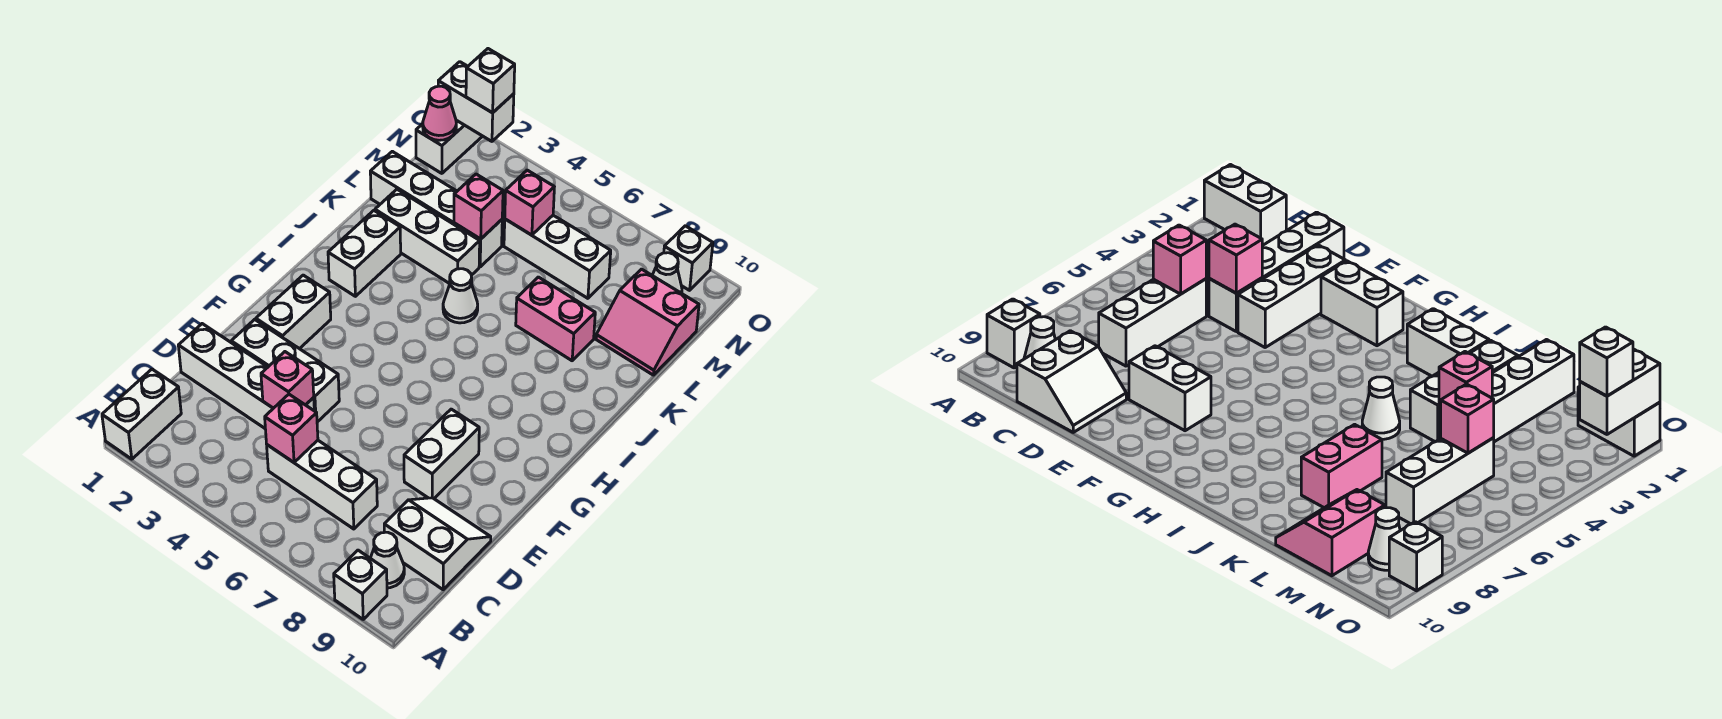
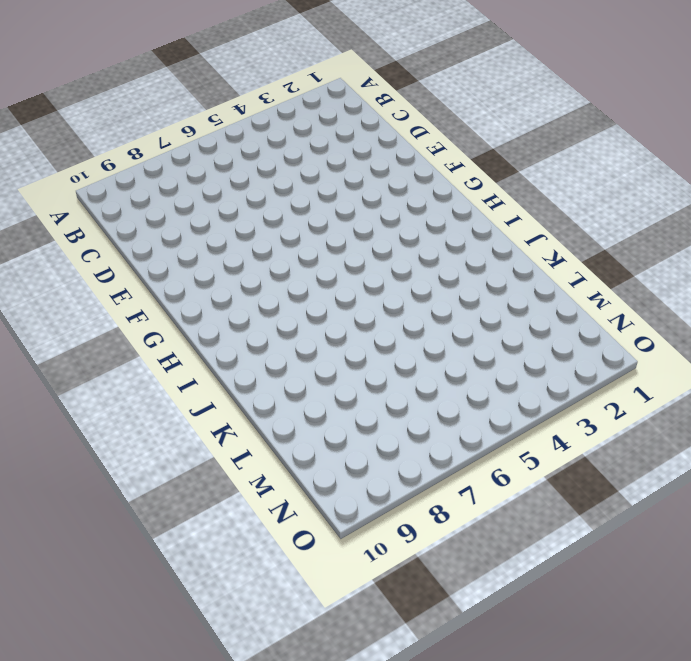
none -> white brick A1:B1 level 1
none -> white brick A9 level 1
none -> white cone B9 level 1

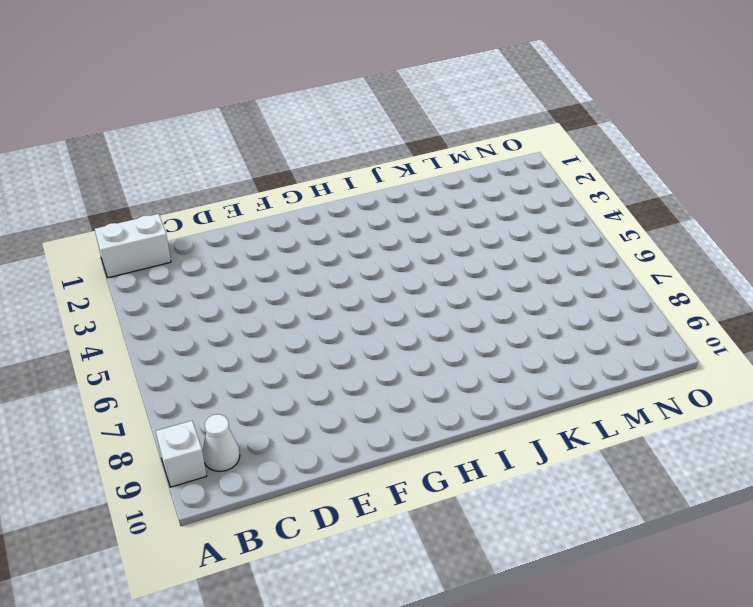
none -> white brick C5:C7 level 1
none -> white slope C9:D10 level 1 top C
none -> white brick D1:D4 level 1

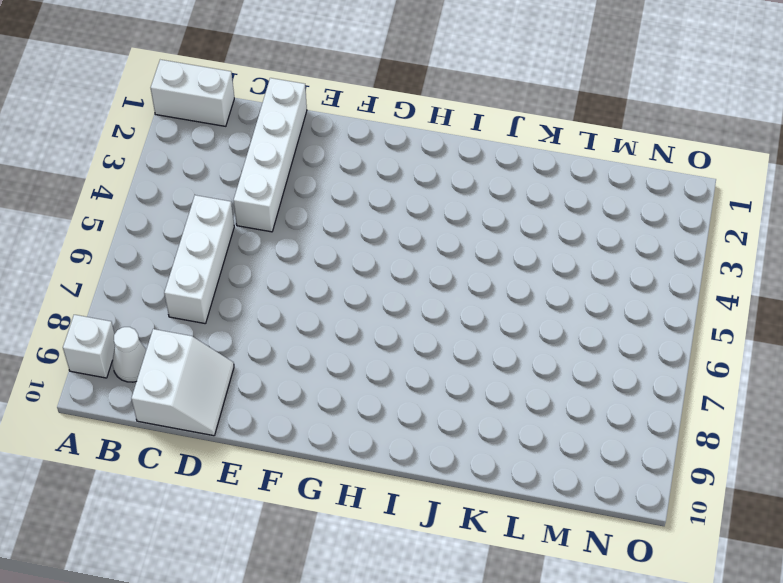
none -> white brick E2:E4 level 1
none -> white brick E8:F8 level 1
none -> white brick F2:G2 level 1

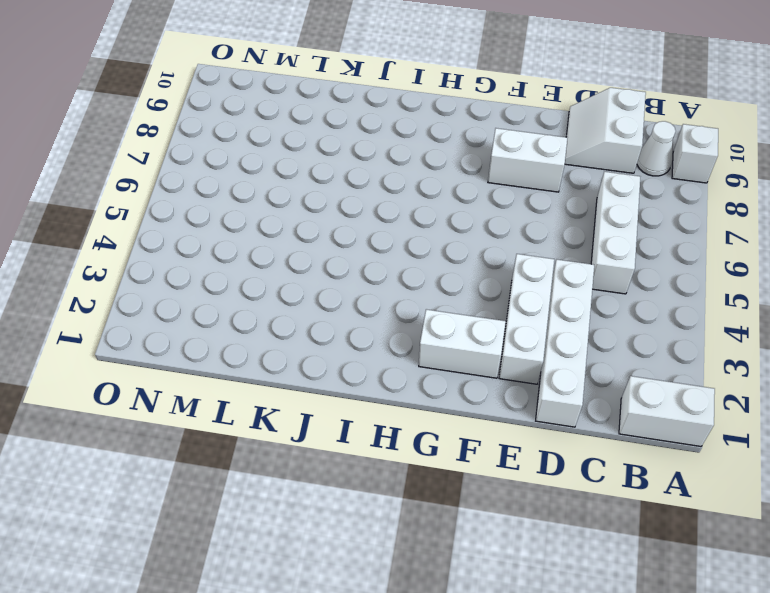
none -> white brick I2:J2 level 1
none -> white cone J5 level 1
none -> white brick K2:K4 level 1

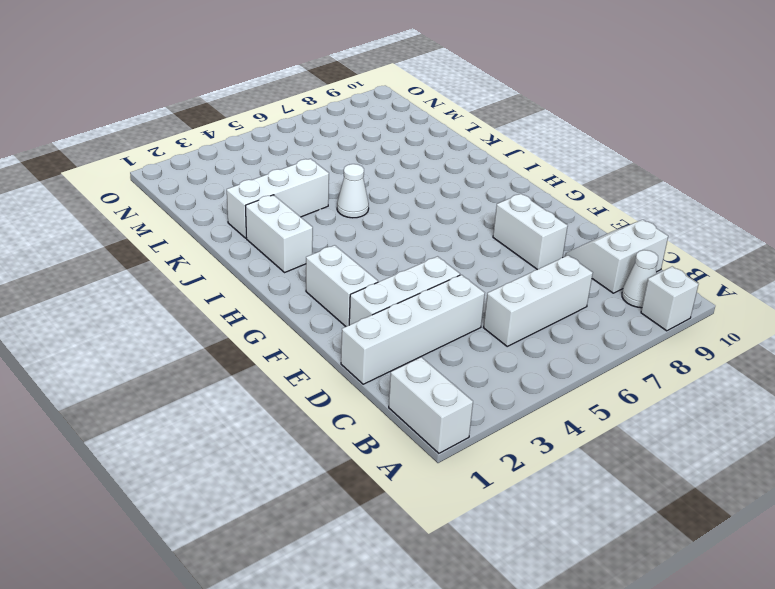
none -> pink brick K7:K8 level 1
none -> white brick L1:L4 level 1
none -> pink slope L9:M10 level 1 top M

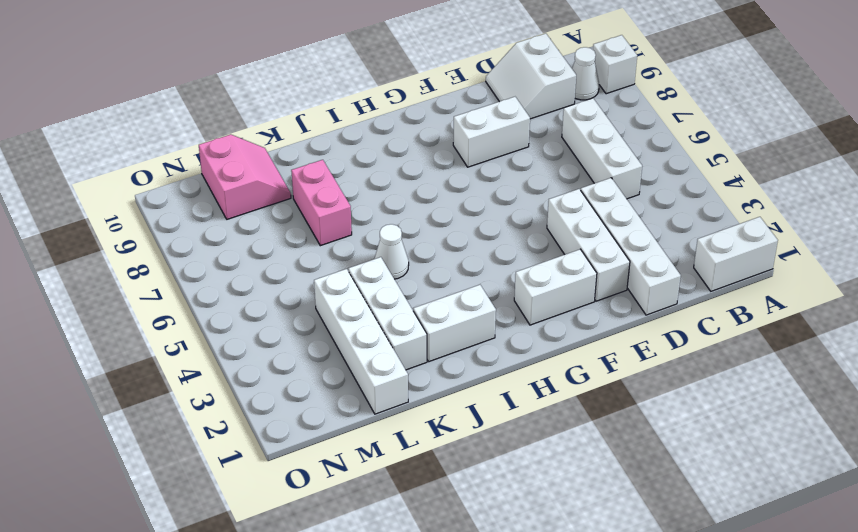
none -> white brick M5:M7 level 1
none -> white brick N1:O1 level 1
none -> white cone N9 level 1

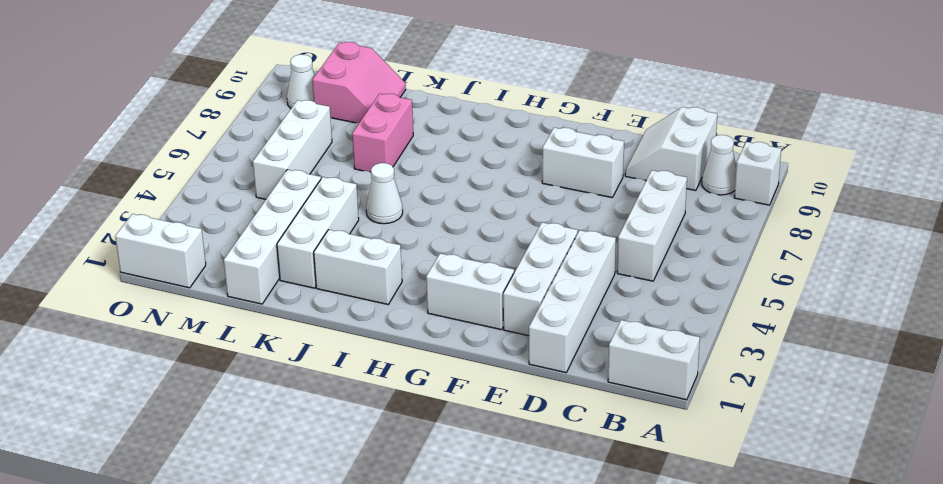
none -> white brick O9 level 1
none -> pink brick C5 level 2
none -> pink brick D4 level 2

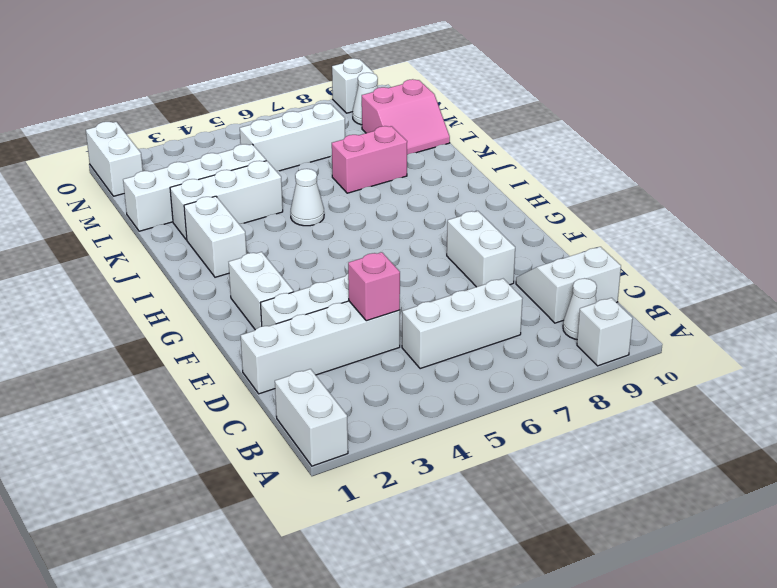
none -> pink brick C5 level 2
none -> pink brick L4 level 2
none -> pink brick M5 level 2

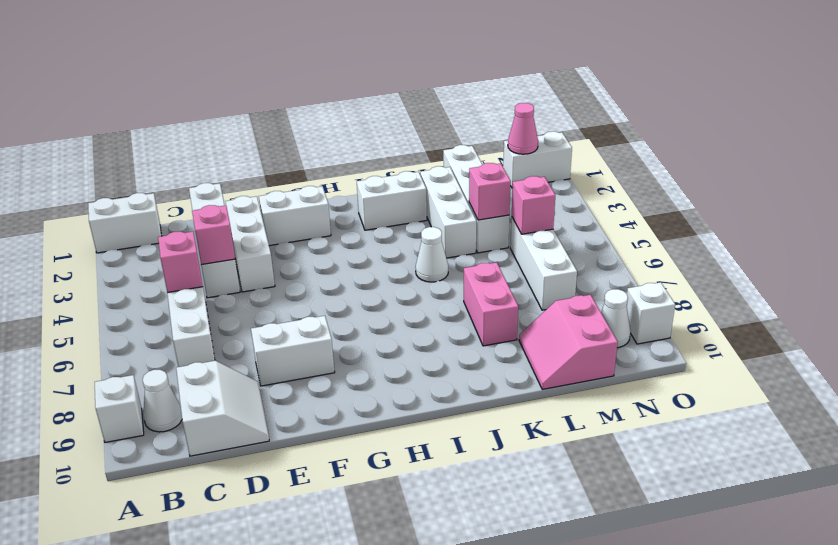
none -> white brick O1:O2 level 2
none -> white brick O2 level 3

